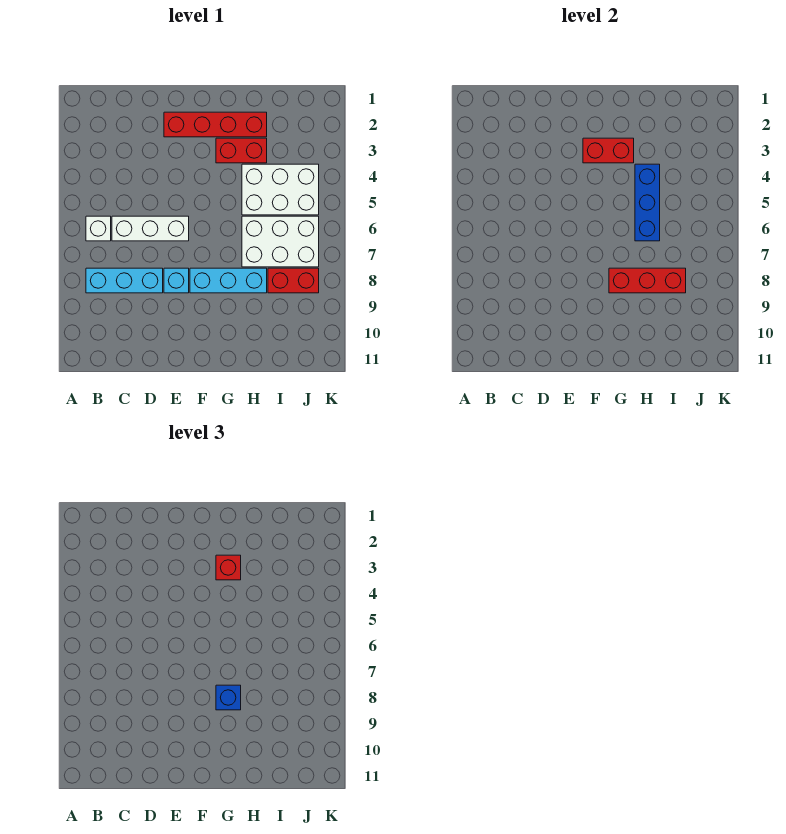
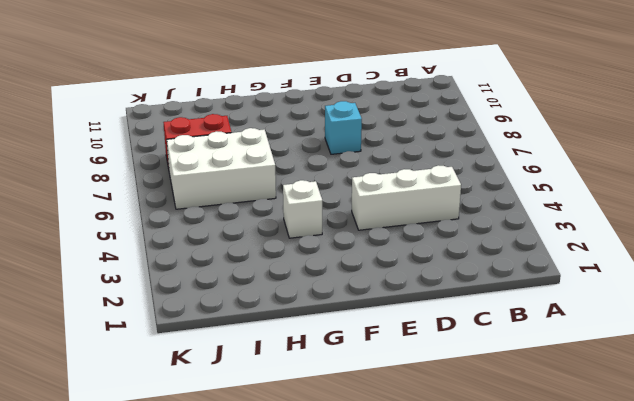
white brick C4:E4 level 1 -> white brick C6:E6 level 1
white brick G4 level 1 -> white brick B6 level 1
none -> cyan brick B8:D8 level 1
none -> red brick E2:H2 level 1
none -> cyan brick F8:H8 level 1

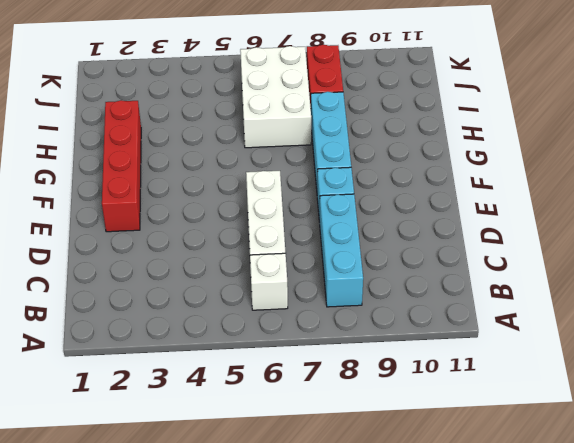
none -> red brick G3:H3 level 1
none -> white brick H4:J5 level 1
none -> red brick F3:G3 level 2

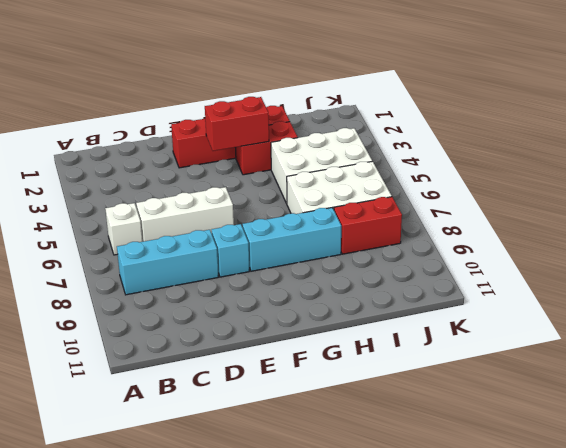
none -> red brick G8:I8 level 2
none -> blue brick H4:H6 level 2
none -> red brick G3 level 3

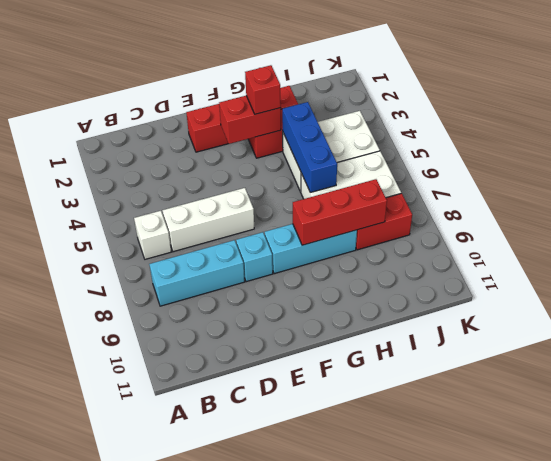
none -> blue brick G8 level 3

